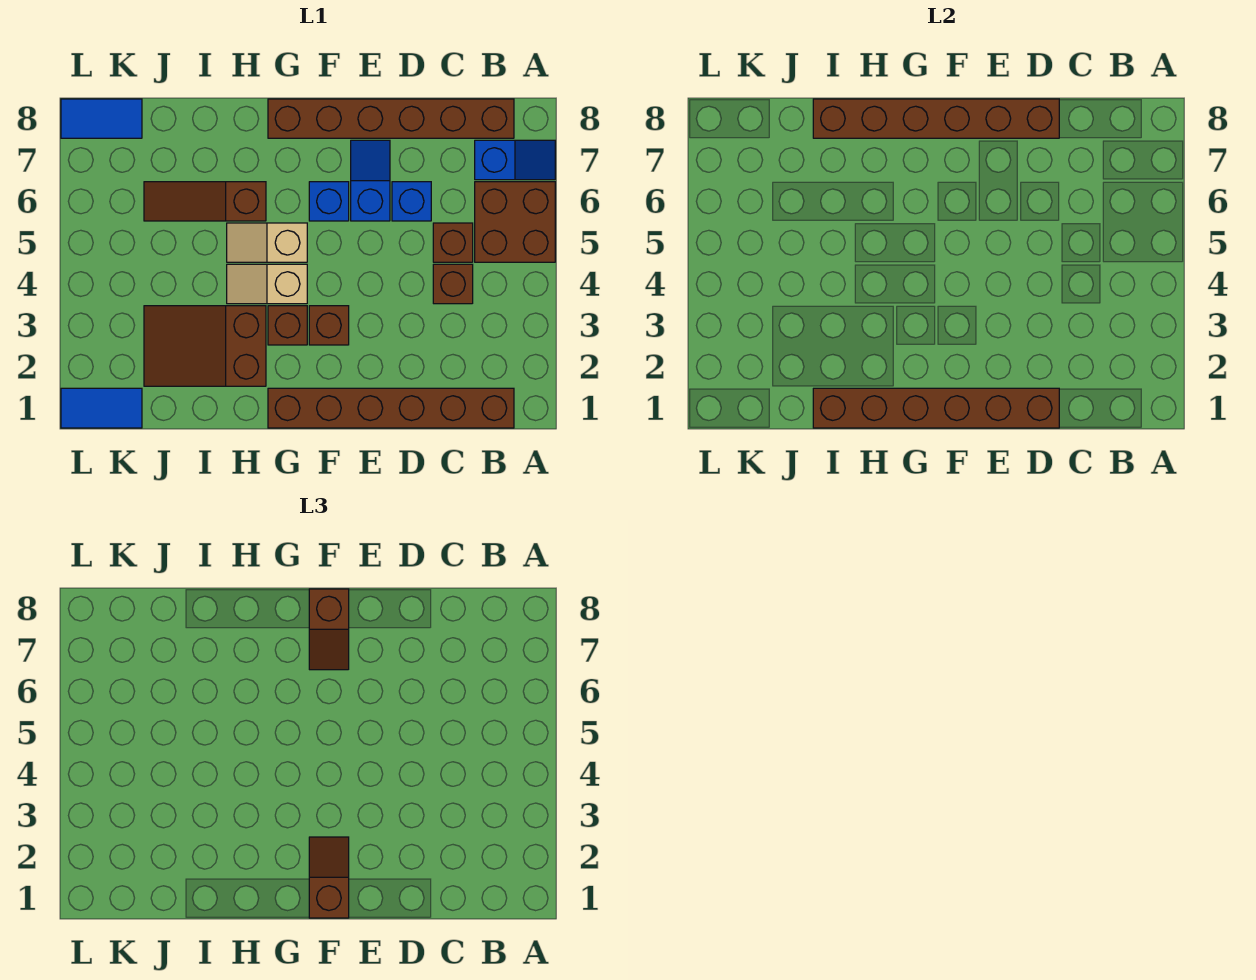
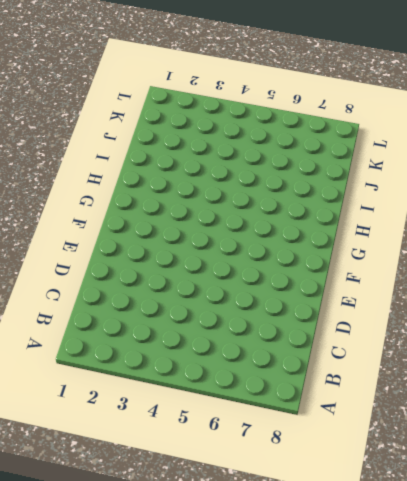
none -> brown brick A5:B6 level 1
none -> blue slope A7:B7 level 1 top B
none -> brown brick B1:G1 level 1

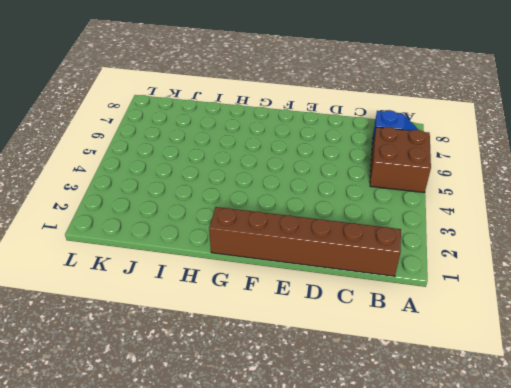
none -> brown brick B8:G8 level 1
none -> brown brick C4 level 1
none -> brown brick C5 level 1

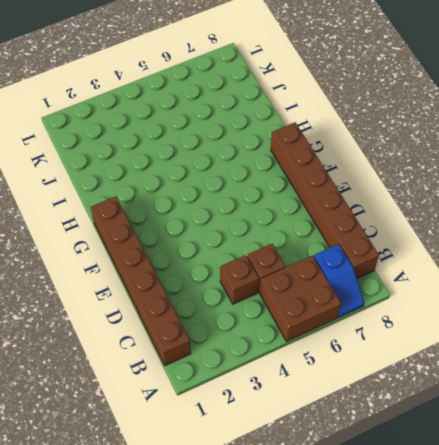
none -> blue brick D6 level 1
none -> blue slope E6:E7 level 1 top 6
none -> brown brick F3 level 1

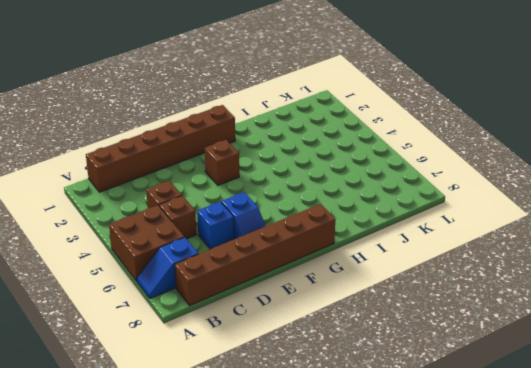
none -> blue brick F6 level 1
none -> brown brick G3 level 1
none -> tan slope G4:H4 level 1 top G

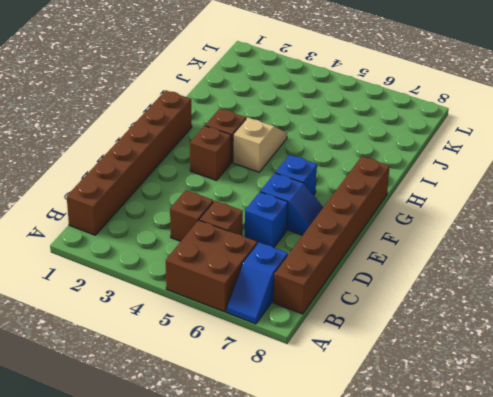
none -> tan slope G5:H5 level 1 top G
none -> brown slope H2:J3 level 1 top H
none -> brown slope H6:J6 level 1 top H

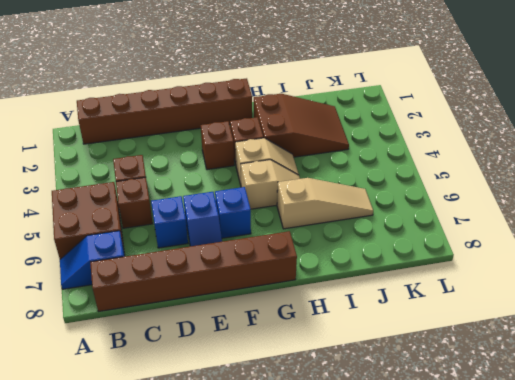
tan slope H6:J6 level 1 top H -> brown slope H6:J6 level 1 top H
none -> blue tile K1:L1 level 1
none -> blue tile K8:L8 level 1
none -> brown brick D1:I1 level 2

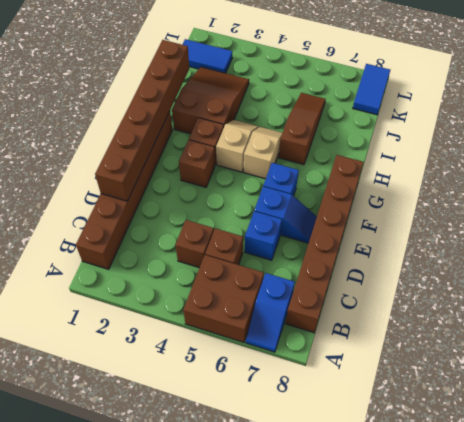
blue tile K1:K2 level 1 -> blue tile K1:L1 level 1
none -> brown brick D8:I8 level 2
none -> brown slope F1:F2 level 3 top 1
none -> brown slope F7:F8 level 3 top 8

